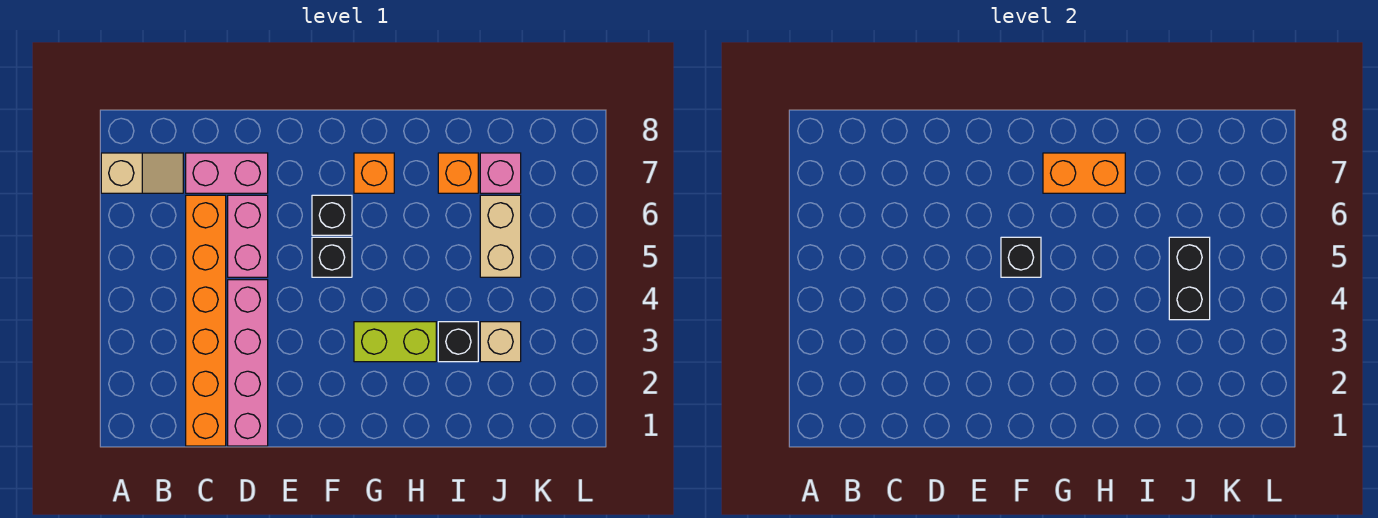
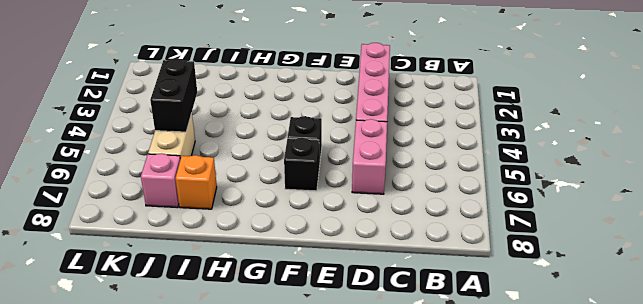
none -> tan slope A7:B7 level 1 top A
none -> orange brick C1:C6 level 1
none -> pink brick C7:D7 level 1

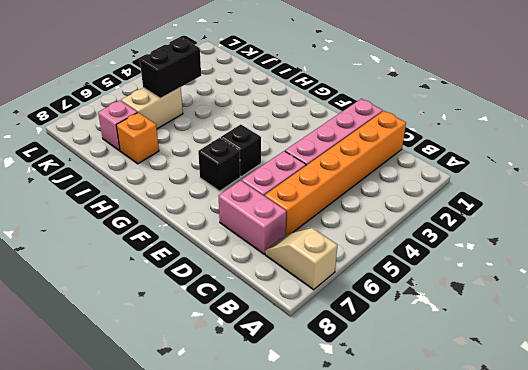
none -> lime brick G3:H3 level 1
none -> orange brick G7 level 1
none -> black brick I3 level 1

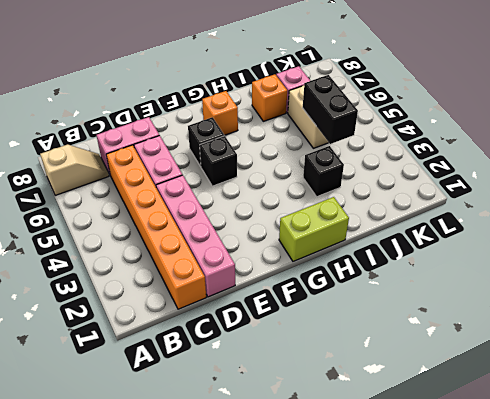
lime brick G1:H1 level 1 -> lime brick G3:H3 level 1
none -> tan brick J3 level 1
none -> black brick F5 level 2
none -> orange brick G7:H7 level 2

